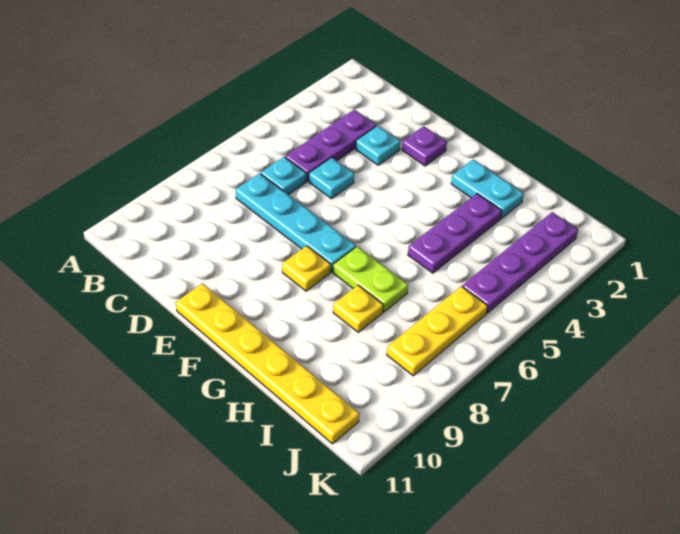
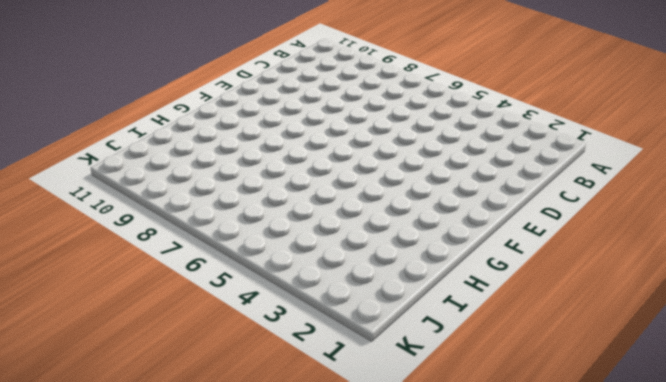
none -> purple plate C3:C5 level 1
none -> cyan plate C6 level 1
none -> cyan plate C7:F7 level 1

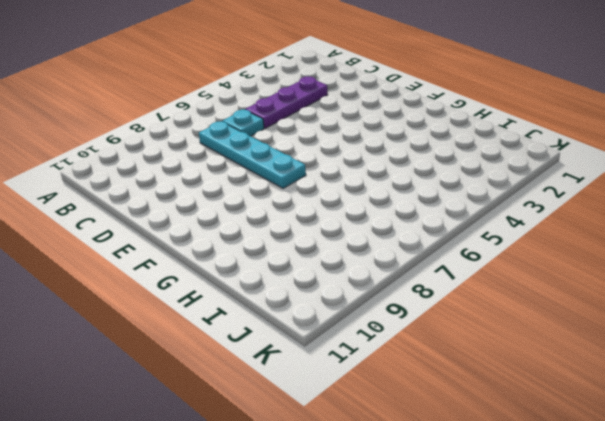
none -> cyan plate D3 level 1
none -> cyan plate D5 level 1
none -> purple plate E2 level 1

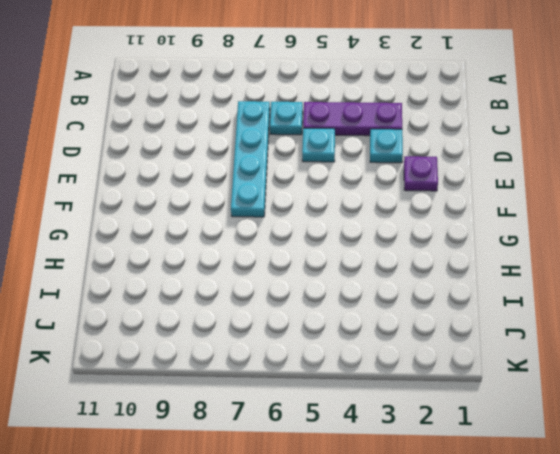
none -> yellow plate E11:J11 level 1
none -> yellow plate F8 level 1
none -> cyan plate G2:H2 level 1

